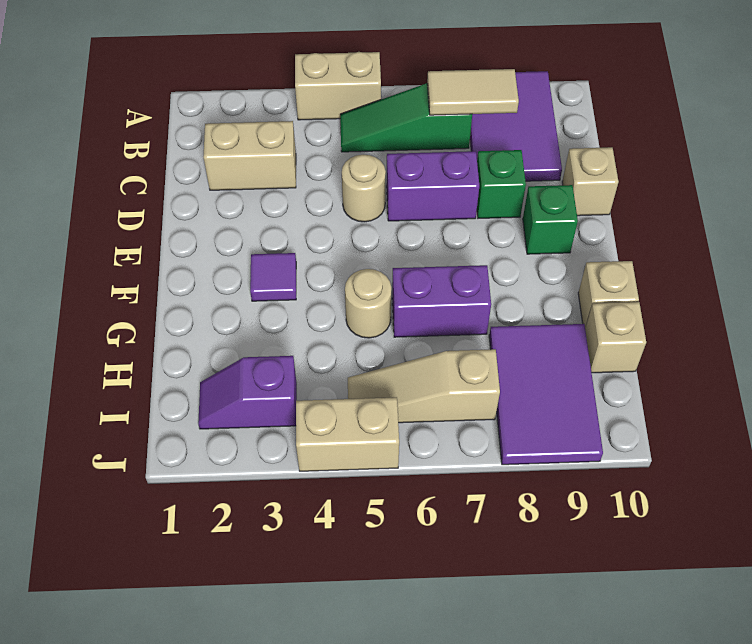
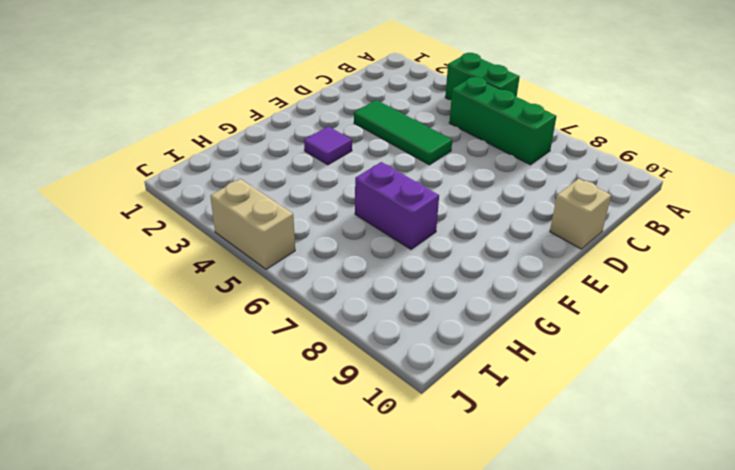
green brick A4:A5 level 1 -> tan brick A4:A5 level 1
green brick B5:B7 level 1 -> green slope B5:B7 level 1 top 7
green tile D3:D5 level 1 -> tan round brick D5 level 1
none -> purple tile A8:C9 level 1
none -> tan brick C2:C3 level 1
none -> purple brick D6:D7 level 1

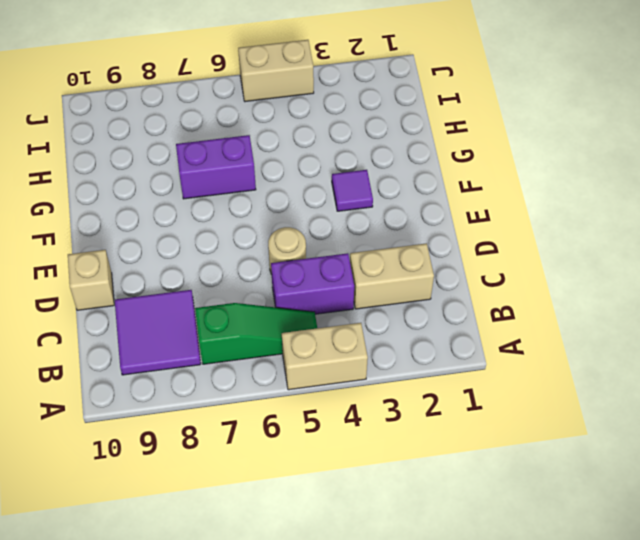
purple tile B8:C9 level 1 -> purple tile A8:C9 level 1
purple brick C4:C5 level 1 -> purple brick D6:D7 level 1
none -> green brick D8 level 1
none -> green brick E9 level 1
none -> tan round brick G5 level 1

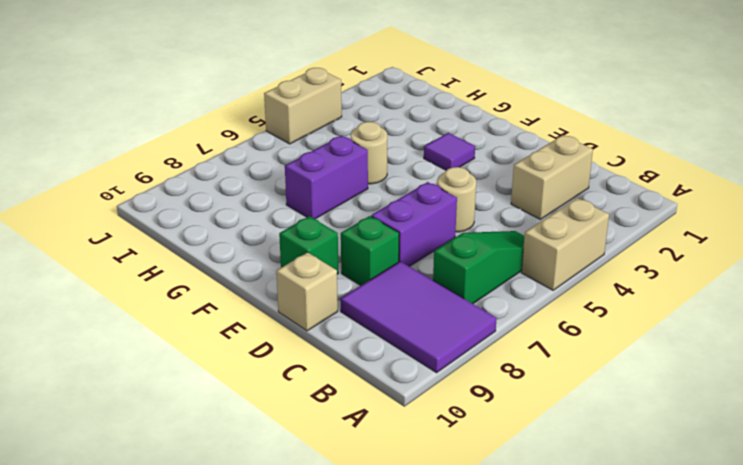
none -> tan brick G10 level 1
none -> purple tile H8:J9 level 1
none -> tan brick H10 level 1

